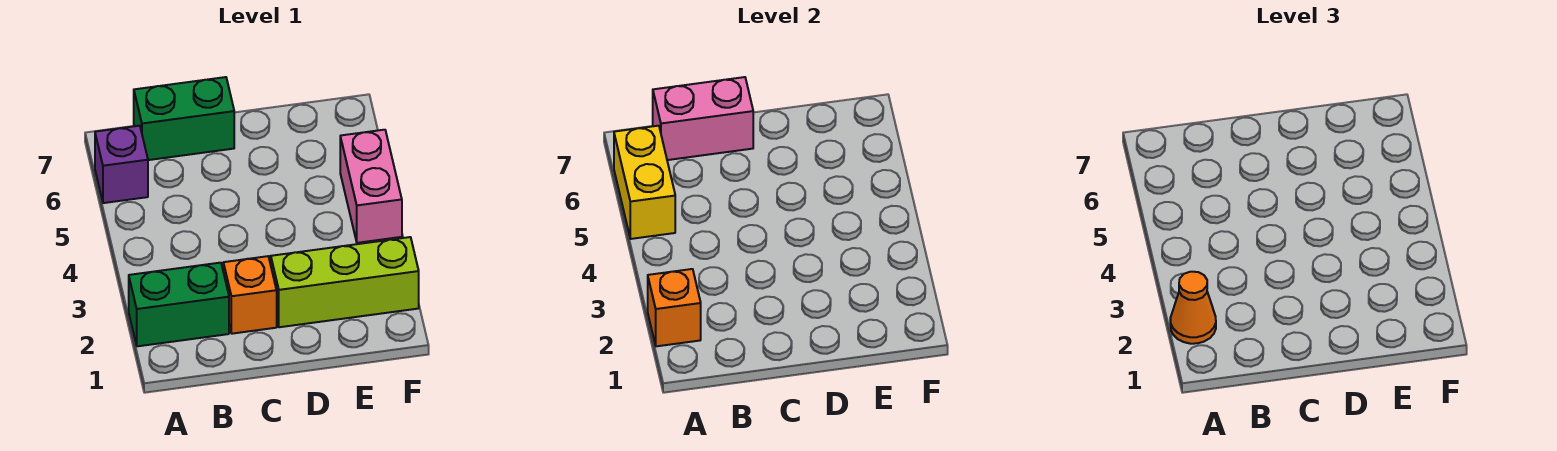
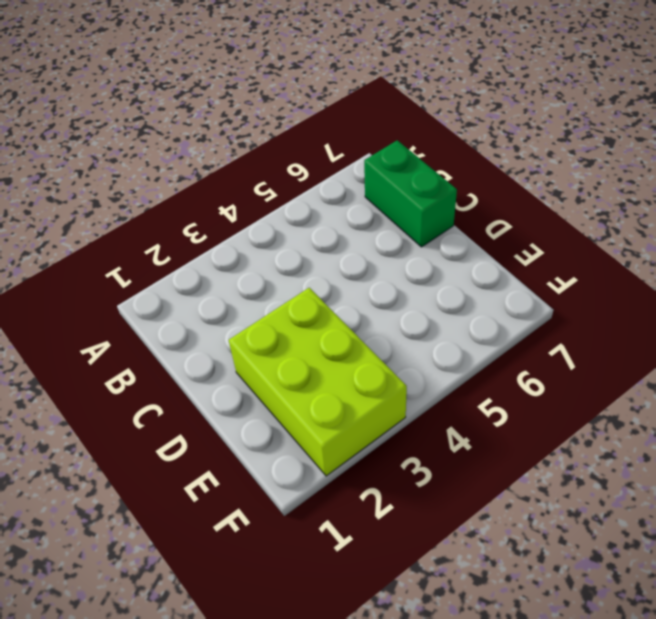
lime brick D2:F3 level 1 -> lime brick D2:F2 level 1
none -> green brick A2:B2 level 1
none -> purple brick A6 level 1

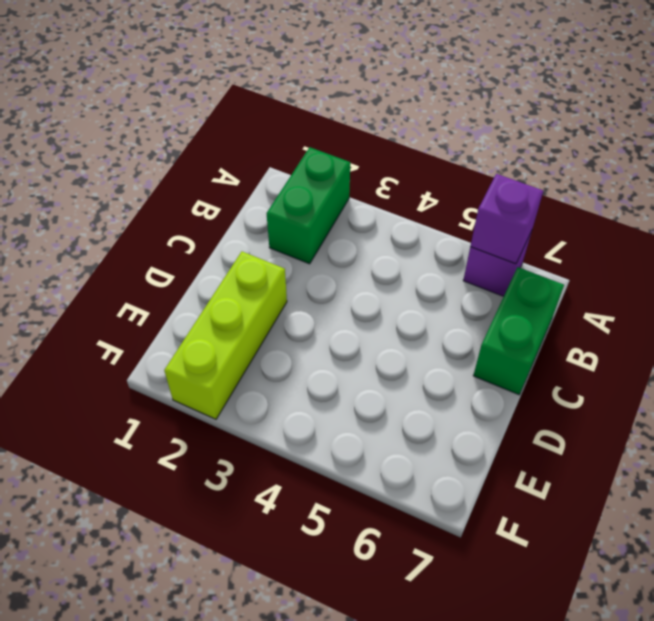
purple brick A6 level 2 -> yellow brick A5:A6 level 2
none -> orange brick C2 level 1
none -> pink brick F4:F5 level 1

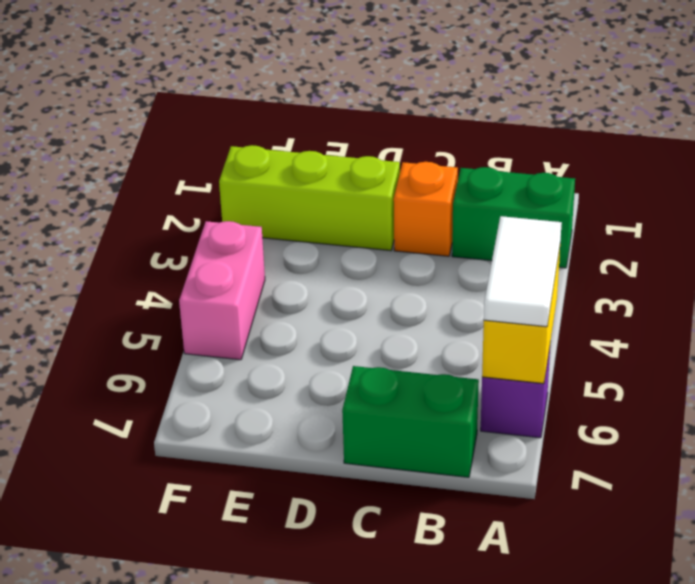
white tile A5:A6 level 3 -> none
none -> orange brick A2 level 2
none -> pink brick B7:C7 level 2

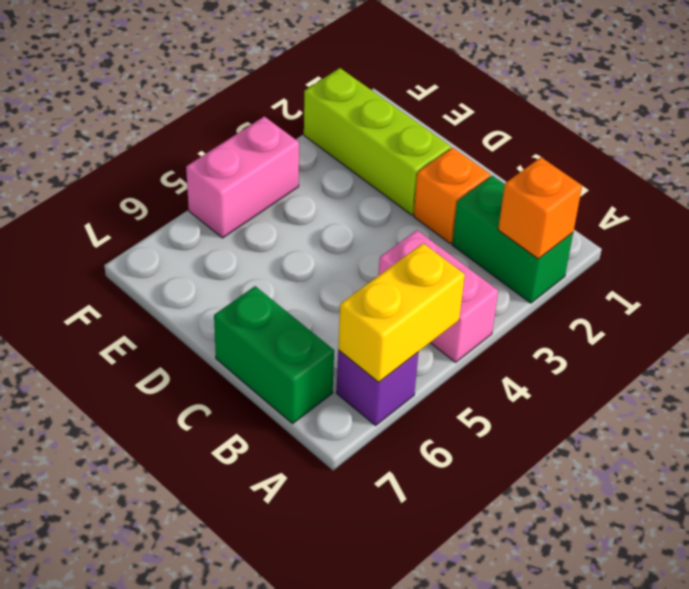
pink brick A4:B4 level 1 -> pink brick B7:C7 level 2
none -> orange cone A2 level 3

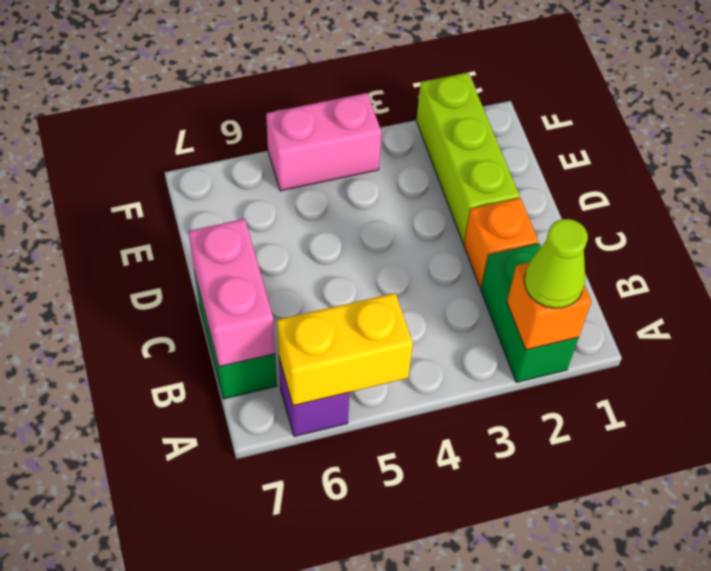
lime cone A2 level 3 -> orange cone A2 level 3

